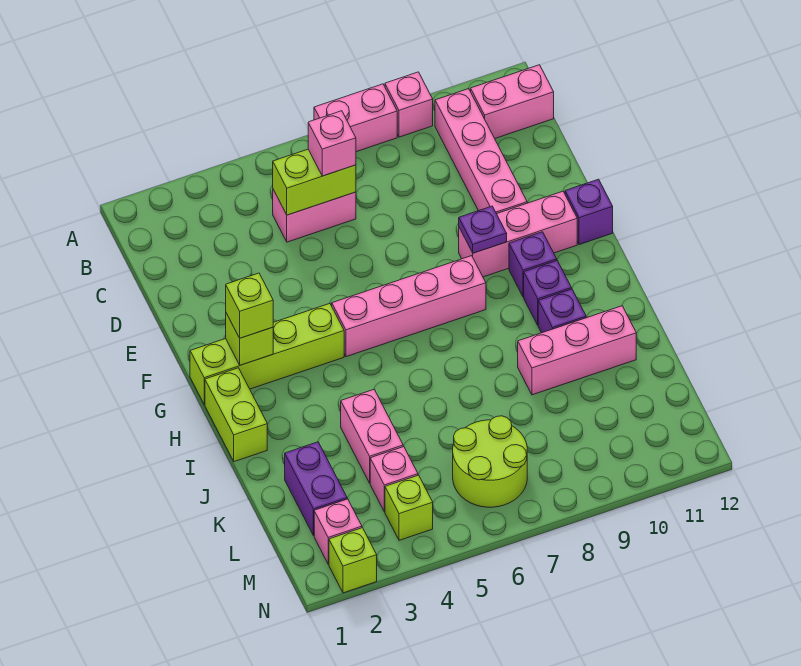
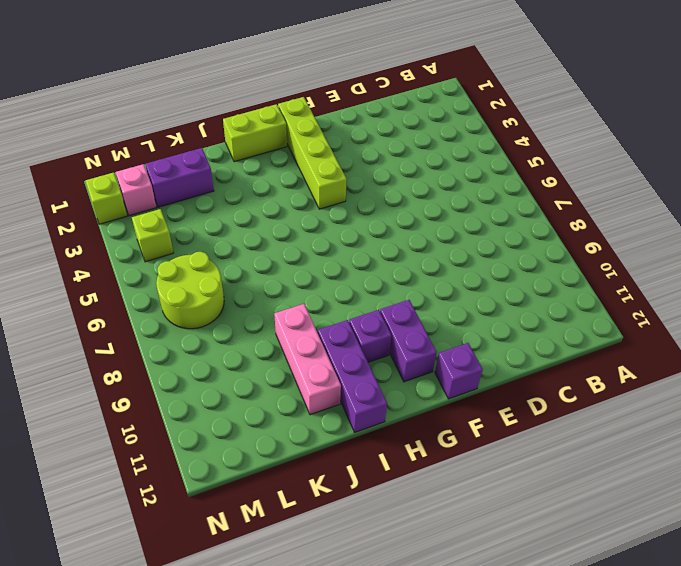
purple brick G10:G11 level 1 -> purple brick G10 level 1
purple brick I10:I12 level 1 -> purple brick I10 level 1
none -> pink brick A7:A8 level 1
none -> pink brick A9 level 1
none -> pink brick B10:E10 level 1

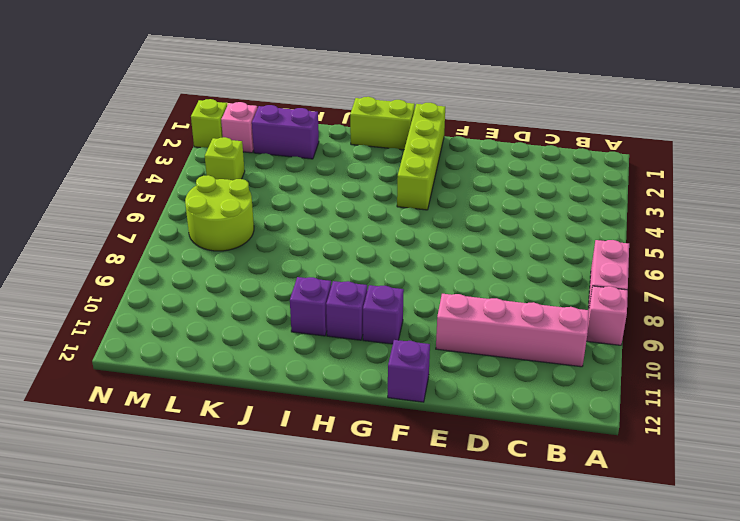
none -> pink brick B11:B12 level 1
none -> pink brick C5:C6 level 1
none -> pink brick F9:F11 level 1

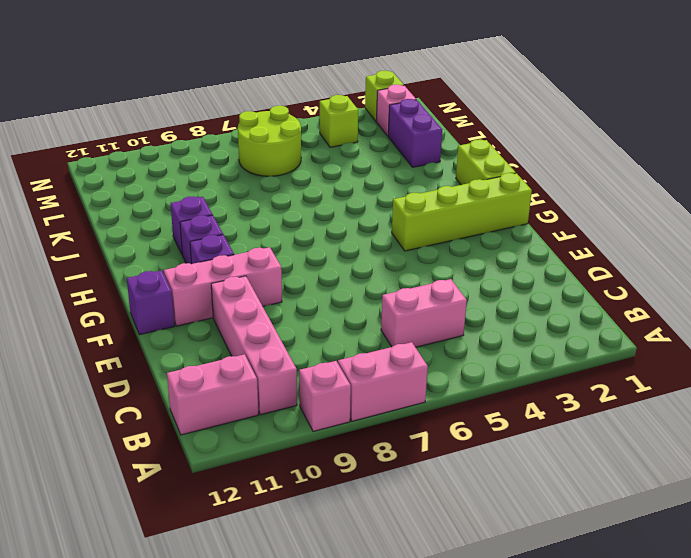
none -> pink brick G5:G8 level 1
none -> pink brick J4:K4 level 1
none -> pink brick J9:J11 level 1

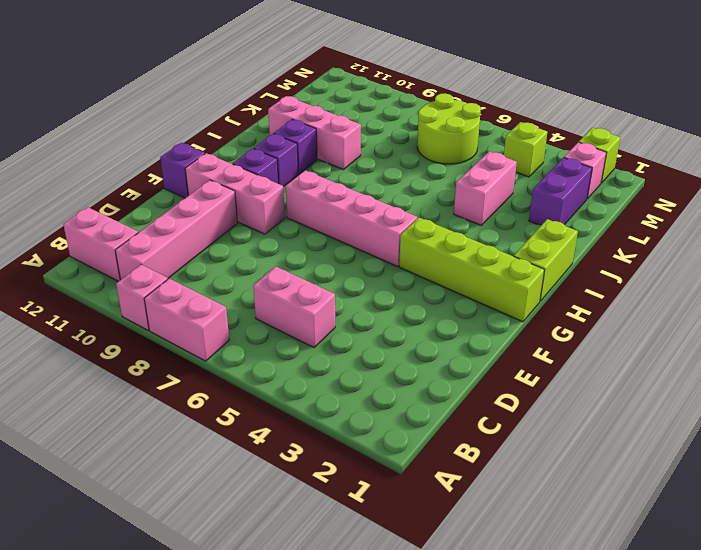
none -> pink brick L4 level 1
none -> lime brick C5:C6 level 2
none -> purple plate F9 level 2

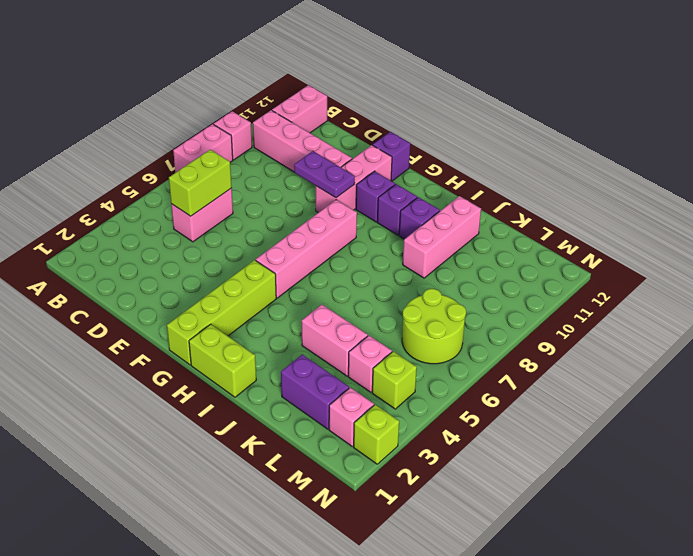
purple plate E9:F9 level 2 -> purple plate F9 level 2
none -> lime brick G2 level 2
none -> pink brick C6 level 3
none -> lime brick G2 level 3

